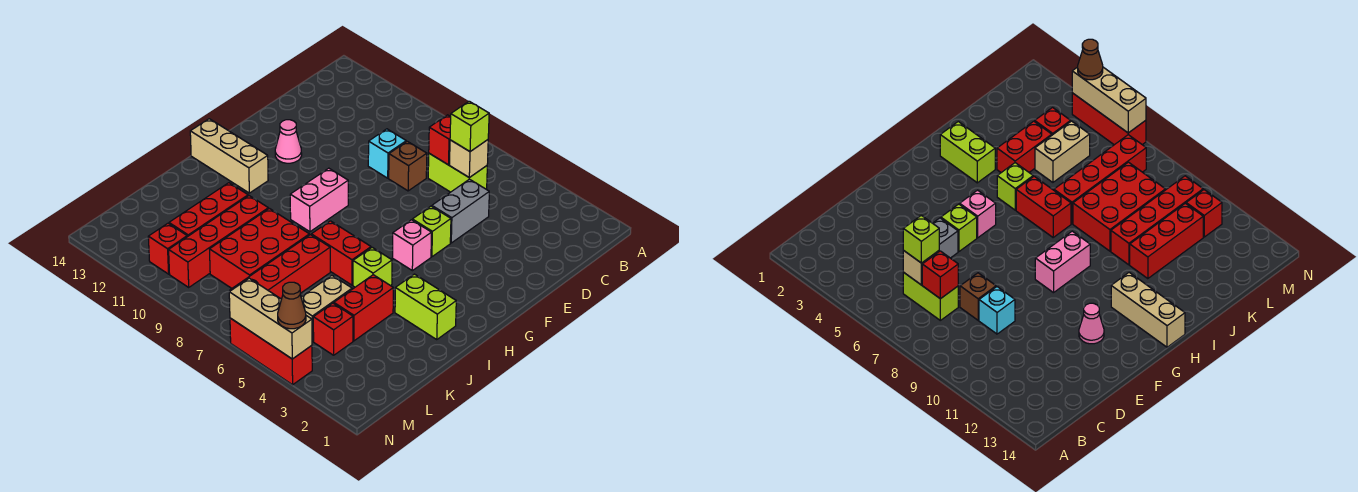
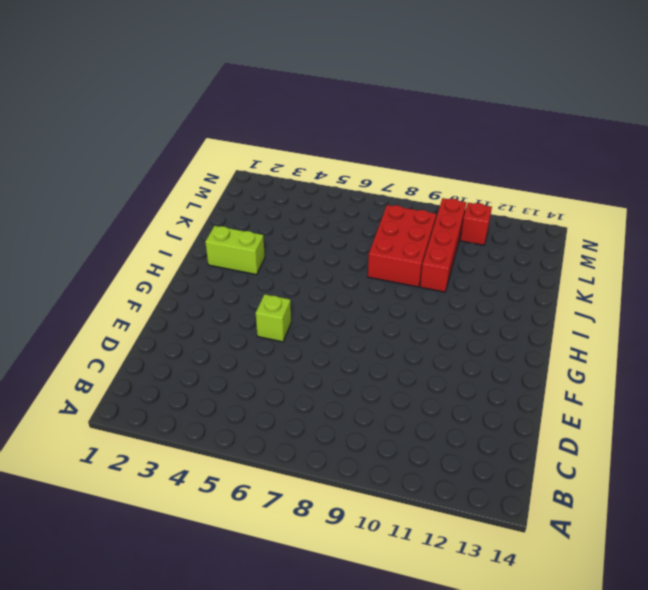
none -> lime brick C6:C7 level 1
none -> grey brick D5:E5 level 1
none -> brown brick D8 level 1

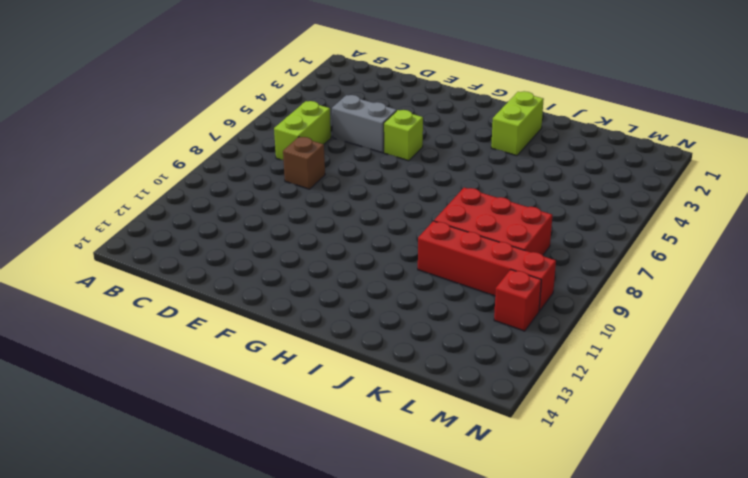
none -> cyan brick D9 level 1
none -> pink cone F12 level 1
none -> pink brick G5 level 1

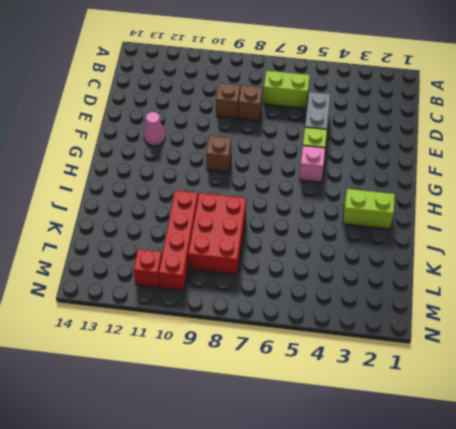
brown brick D9 level 1 -> cyan brick D9 level 1
brown brick G9 level 1 -> pink brick G9:H9 level 1
none -> tan brick H12:H14 level 1
none -> lime brick I5 level 1
none -> red brick I6:I7 level 1

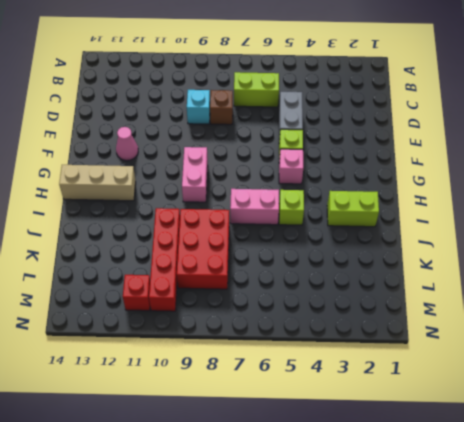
pink brick I6:I7 level 1 -> red brick I6:I7 level 1
none -> red brick J4:K4 level 1
none -> red brick J7:M7 level 1
none -> red brick J11:L11 level 1

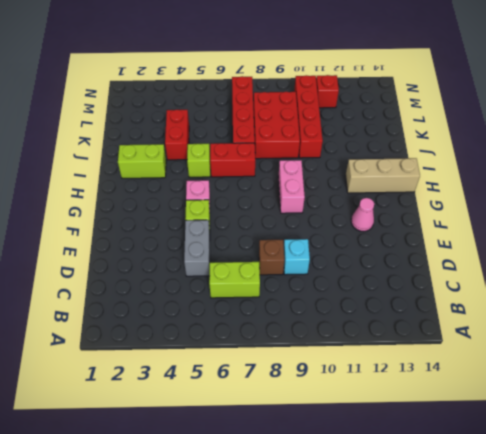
none -> red brick J11:L11 level 1
none -> tan brick K5:L5 level 1
none -> red brick L4 level 1

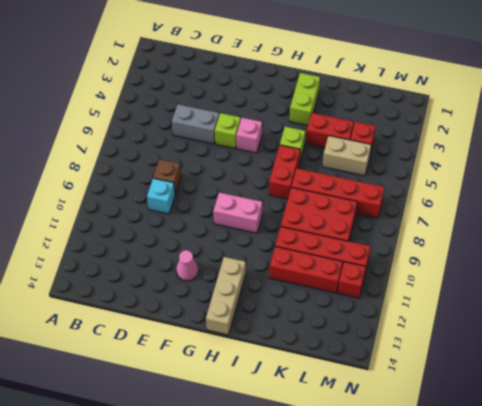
none -> lime brick C6:C7 level 1
none -> red brick N4:N6 level 1
none -> tan brick C6 level 2

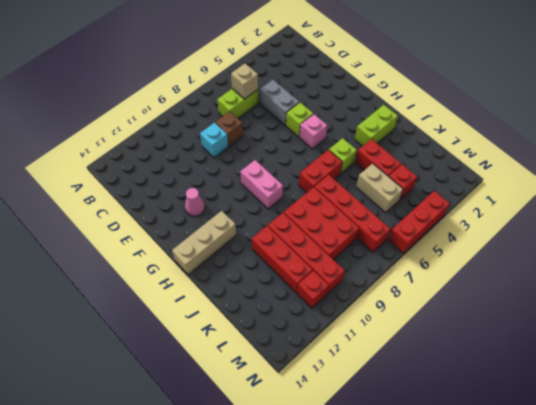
none -> red brick C7 level 2
none -> tan brick N4:N6 level 2
none -> lime brick C6 level 3

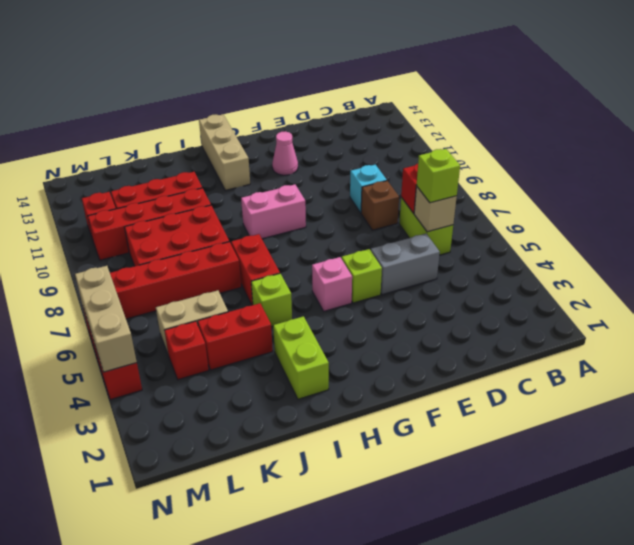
none -> brown cone N4 level 3

